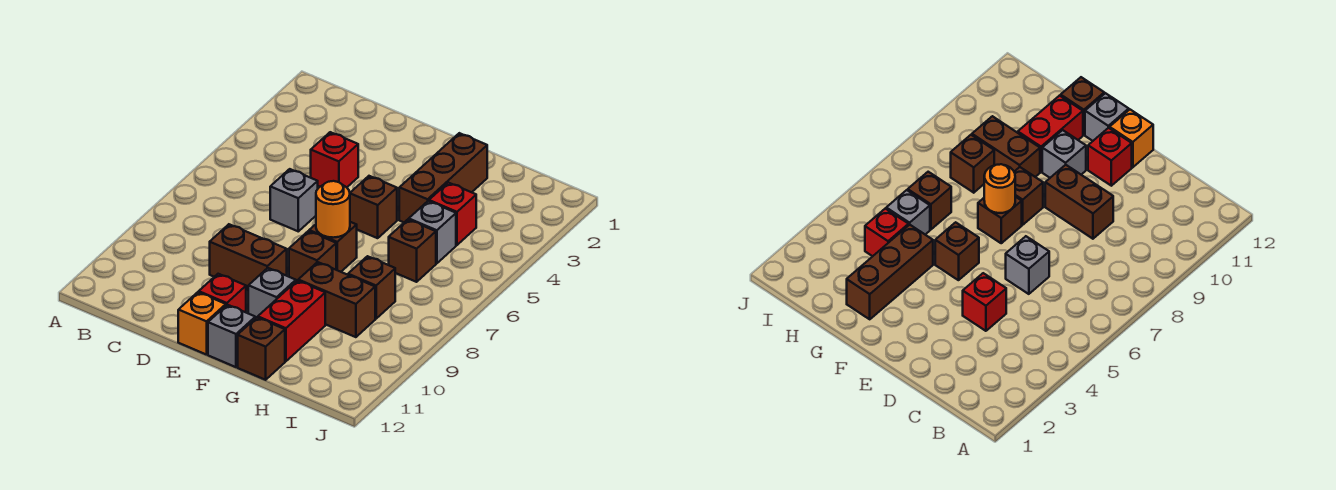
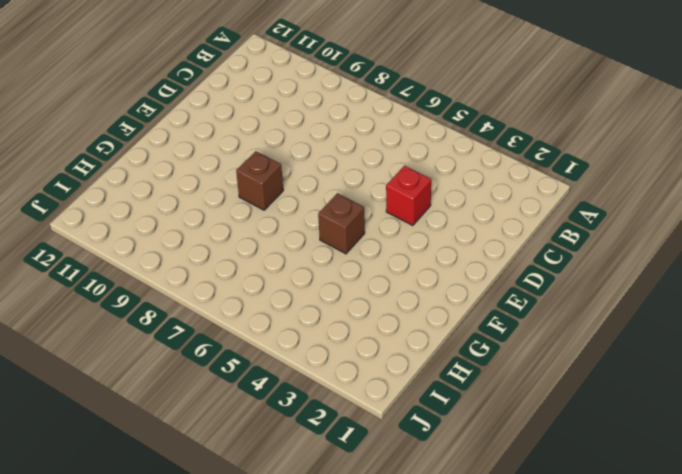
none -> grey brick D6 level 1
none -> brown brick D9:E9 level 1
none -> red brick E11 level 1

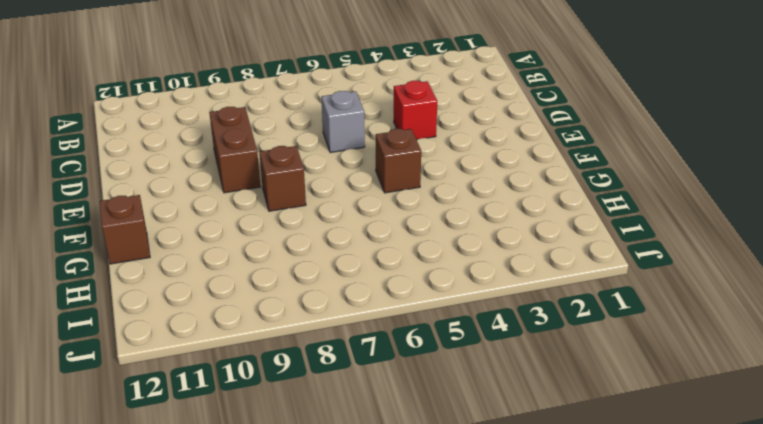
none -> red brick E11 level 1
none -> orange brick E12 level 1
none -> brown brick F7 level 1

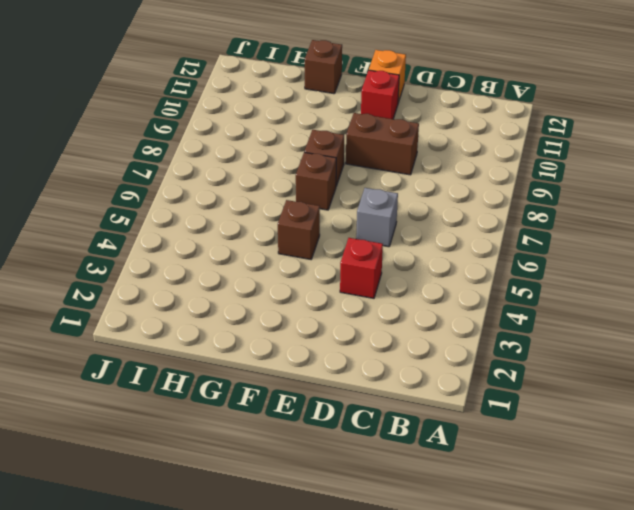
none -> grey brick F10 level 1
none -> grey brick F12 level 1
none -> brown brick G2:G4 level 1

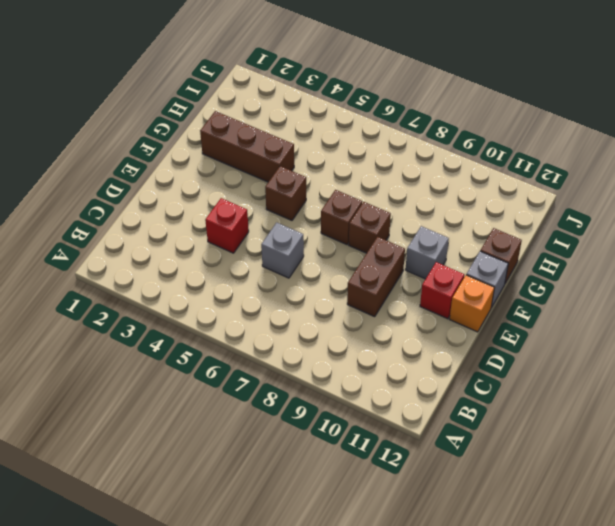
none -> brown brick G9:H9 level 1
none -> red brick G10:G11 level 1
none -> red brick H4 level 1

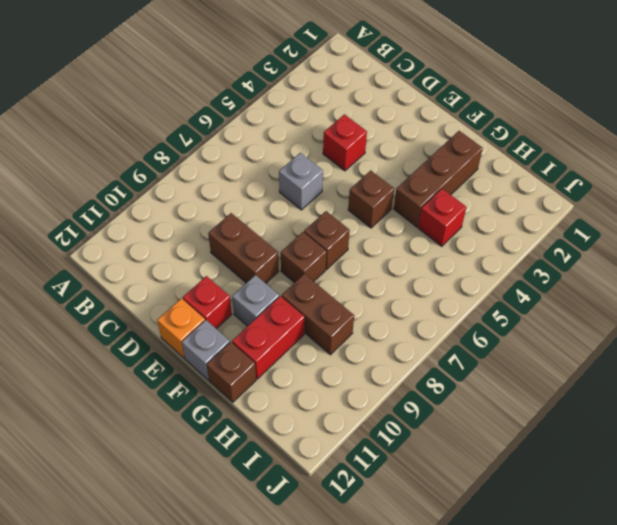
none -> grey brick H5 level 1
none -> brown brick H6 level 1
none -> brown brick H8 level 1

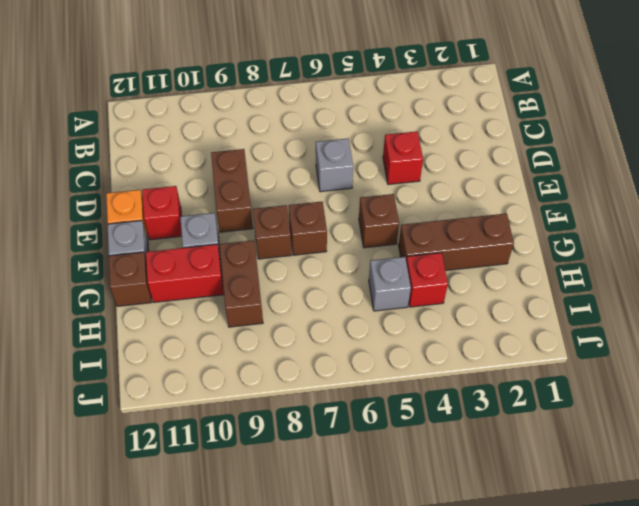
none -> brown brick H6 level 1
none -> brown brick H8 level 1
none -> orange round brick F7 level 2

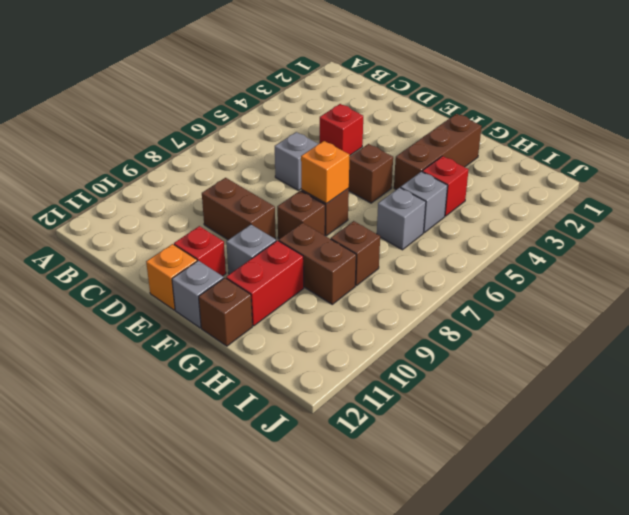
orange brick F7 level 2 -> orange round brick F7 level 2
grey brick H6 level 1 -> brown brick H6 level 1

